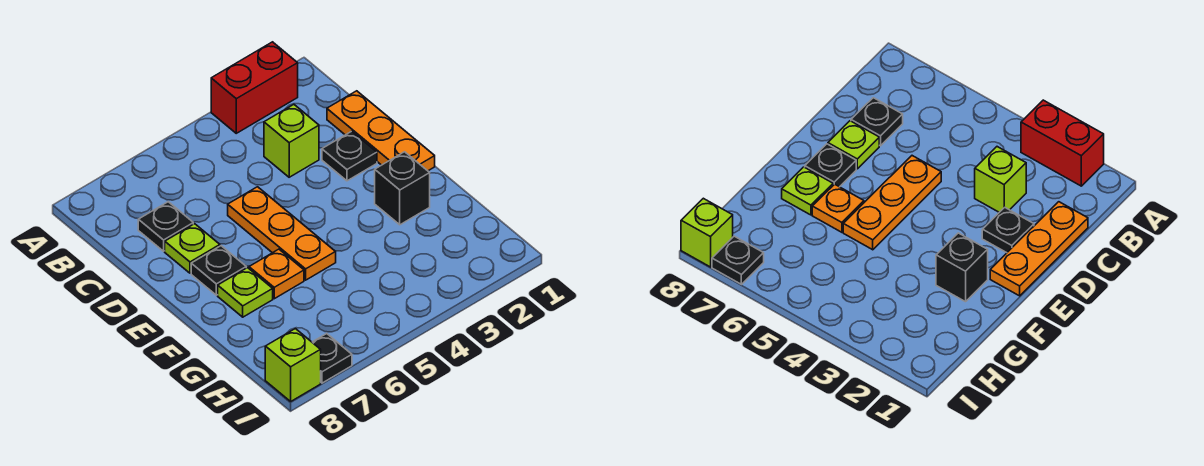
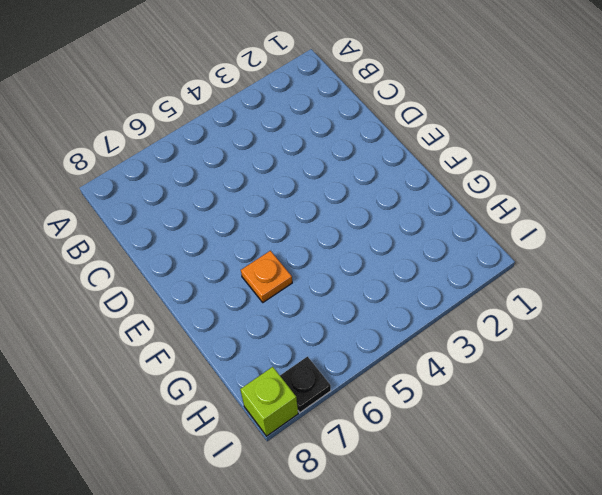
none -> red brick A2:A3 level 1
none -> orange plate C1:E1 level 1
none -> lime brick C3 level 1

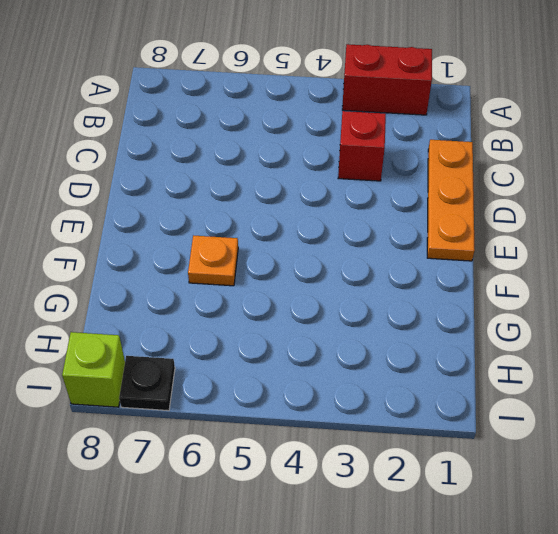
red brick C3 level 1 -> lime brick C3 level 1
none -> black plate C7 level 1
none -> black plate D2 level 1
none -> orange plate D5:F5 level 1

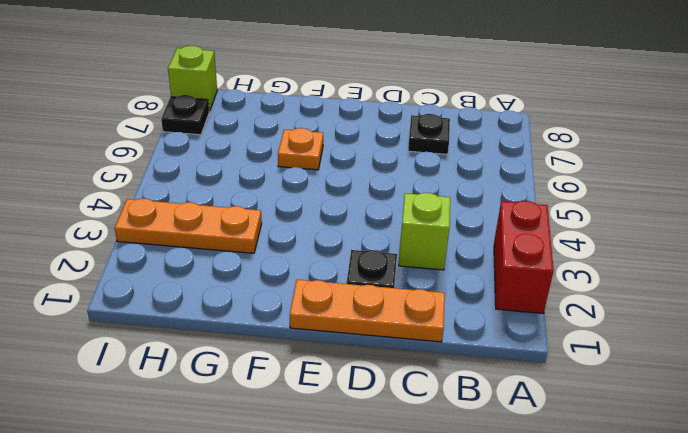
orange plate G3:I3 level 1 -> orange plate D5:F5 level 1
none -> lime plate D7 level 1
none -> black plate E7 level 1
none -> black brick F2 level 1

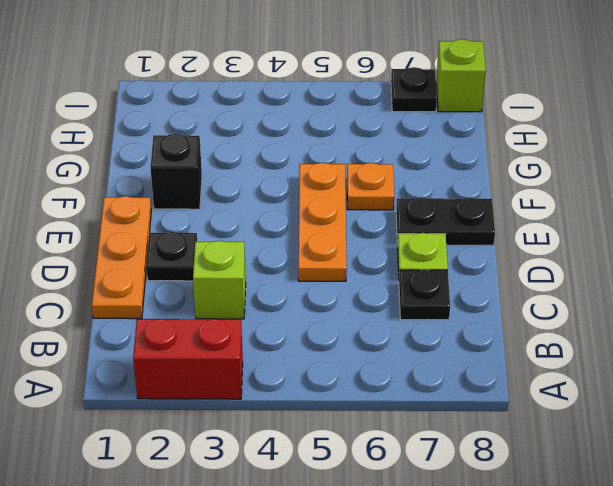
black plate E7:E8 level 1 -> black plate E7 level 1
none -> lime plate F7 level 1

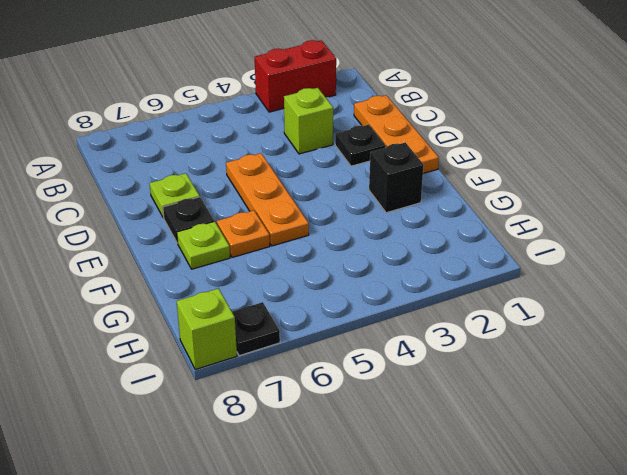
none -> black plate C7 level 1

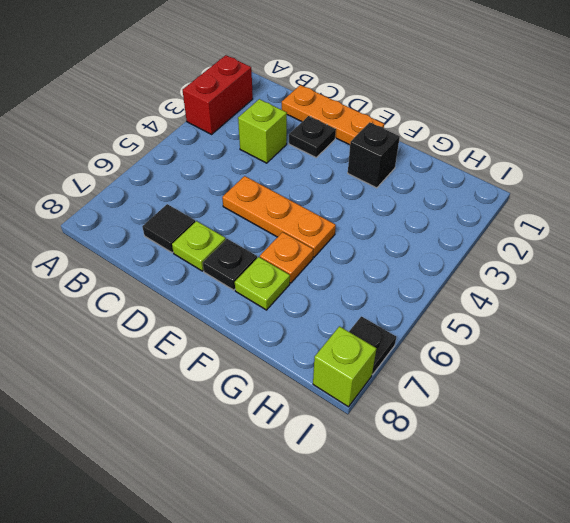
black tile C7 level 1 -> black plate C7 level 1

